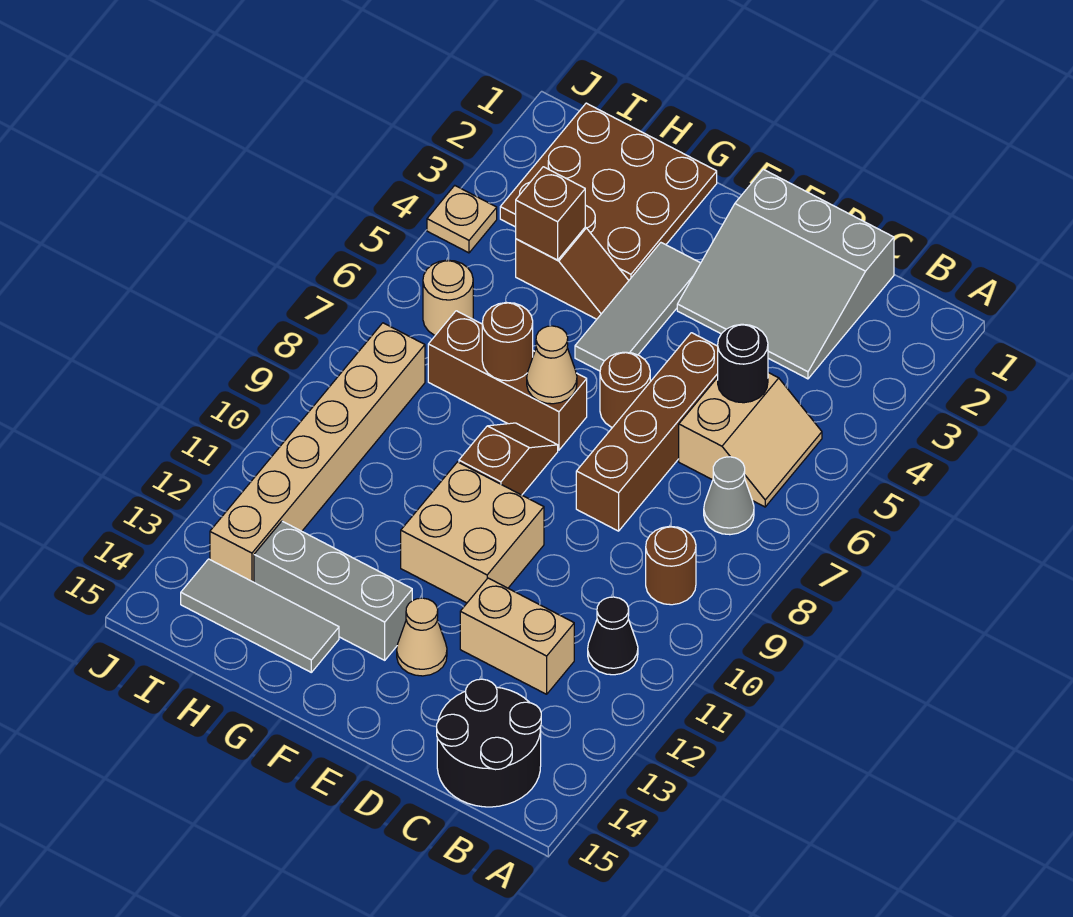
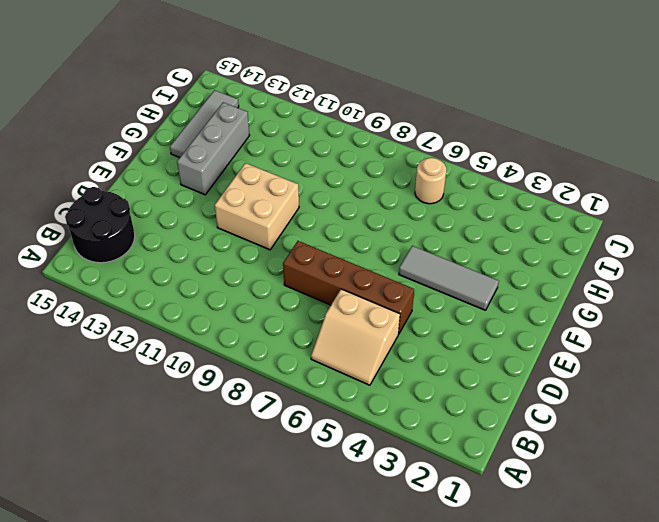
none -> grey cone B7 level 1
none -> brown round brick B9 level 1
none -> black cone B11 level 1

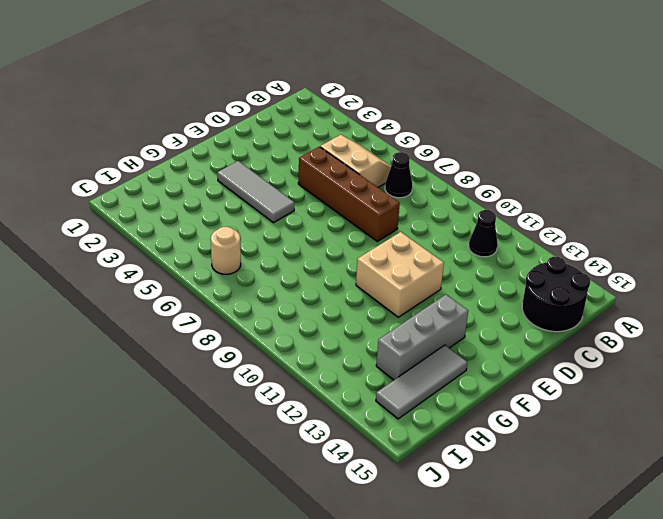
black cone B7 level 1 -> grey cone B7 level 1
none -> brown round brick B9 level 1
none -> grey slope C1:E3 level 1 top 1
none -> tan brick C12:D12 level 1

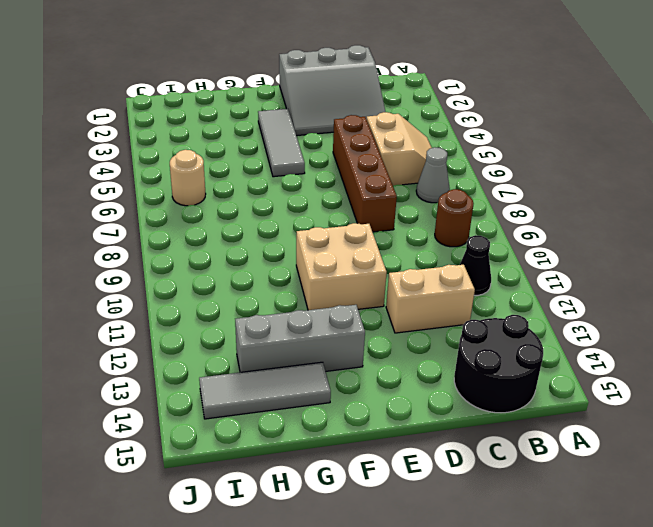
none -> brown round brick E6 level 1
none -> tan cone E13 level 1
none -> brown brick F7:H7 level 1

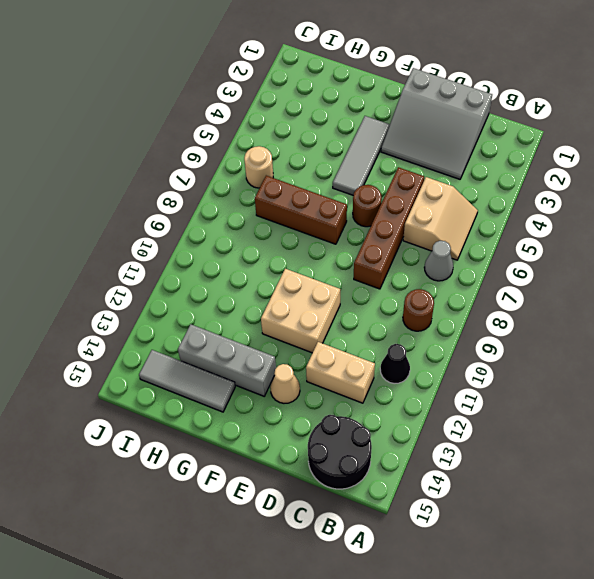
none -> brown slope F8:F9 level 1 top 9
none -> brown plate G1:I3 level 1
none -> brown slope G4:H4 level 1 top H

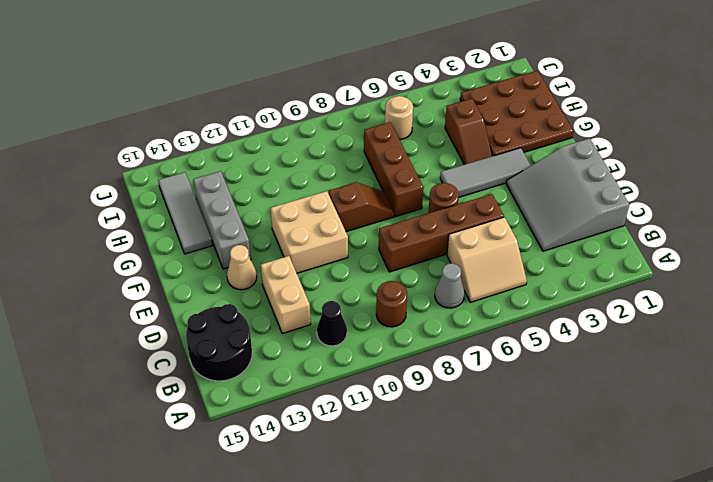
none -> tan brick I8:I13 level 1
none -> tan plate J4 level 1
none -> black round brick C5 level 2

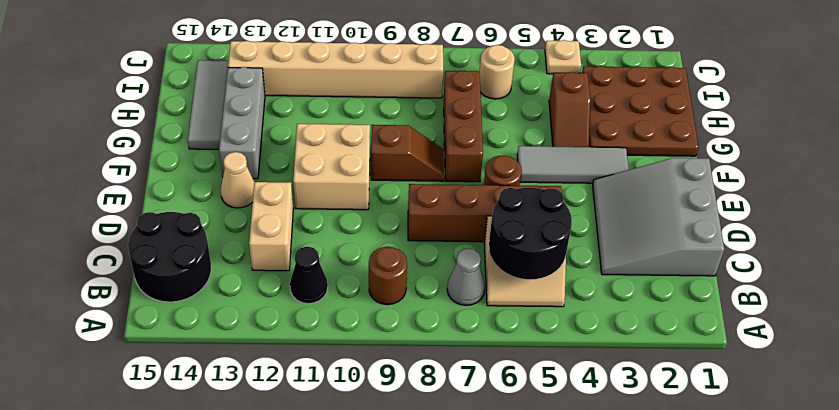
black round brick B5:C6 level 2 -> black round brick C5 level 2
none -> tan cone F7 level 2
none -> brown round brick G7 level 2
none -> brown brick H4 level 2

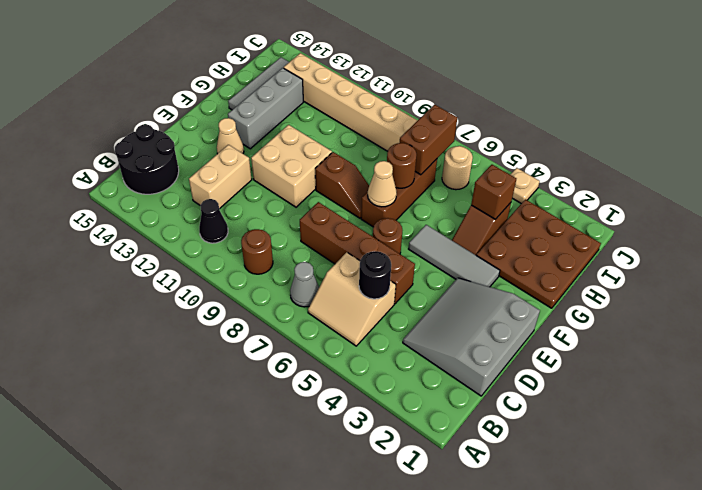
brown brick H7:I7 level 2 -> none

